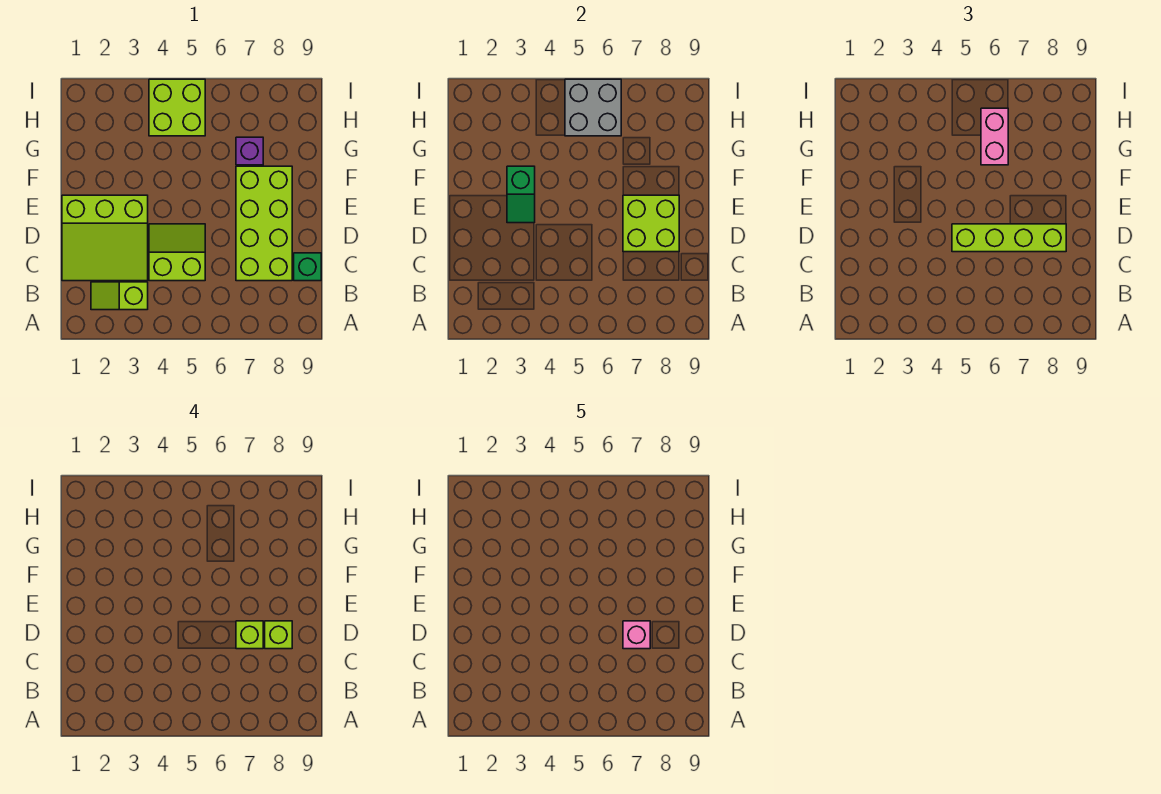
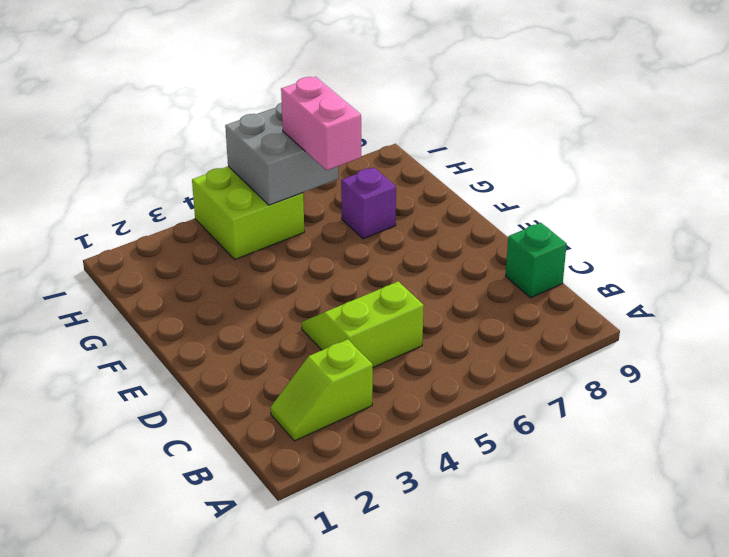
none -> lime slope C1:E3 level 1 top E
none -> lime brick C7:F8 level 1
none -> lime brick D7:E8 level 2

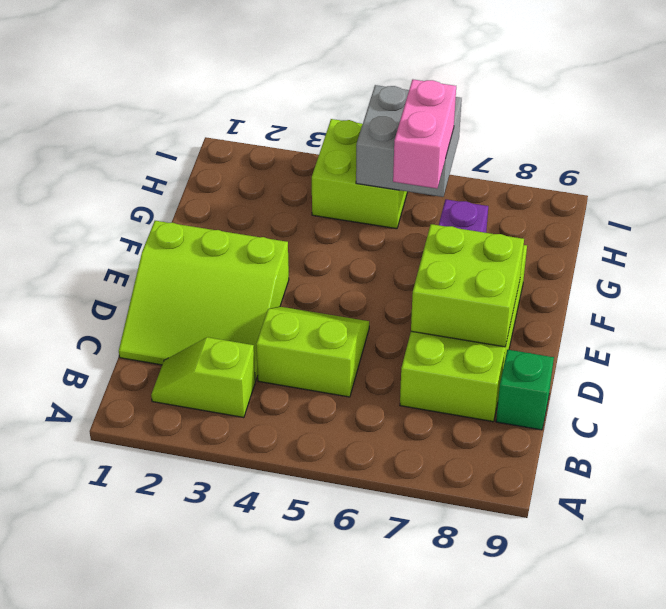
none -> green slope E3:F3 level 2 top F
none -> lime brick D5:D8 level 3
none -> lime brick D7 level 4

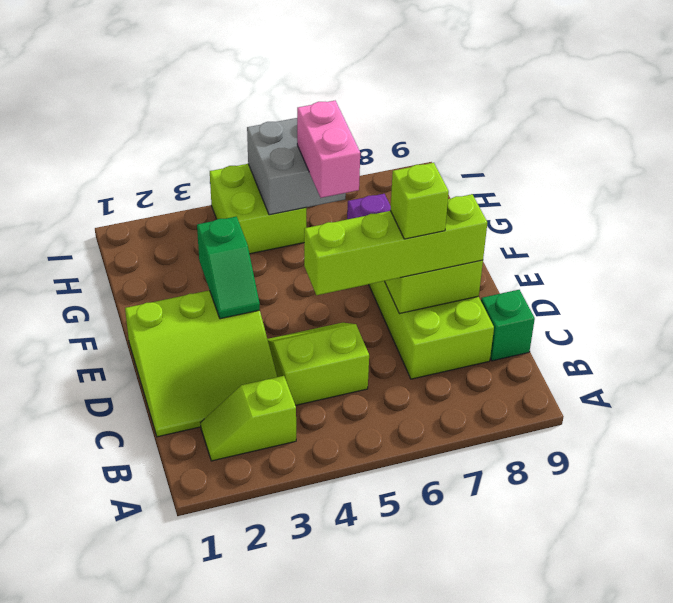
none -> lime brick D8 level 4
none -> pink brick D7 level 5

